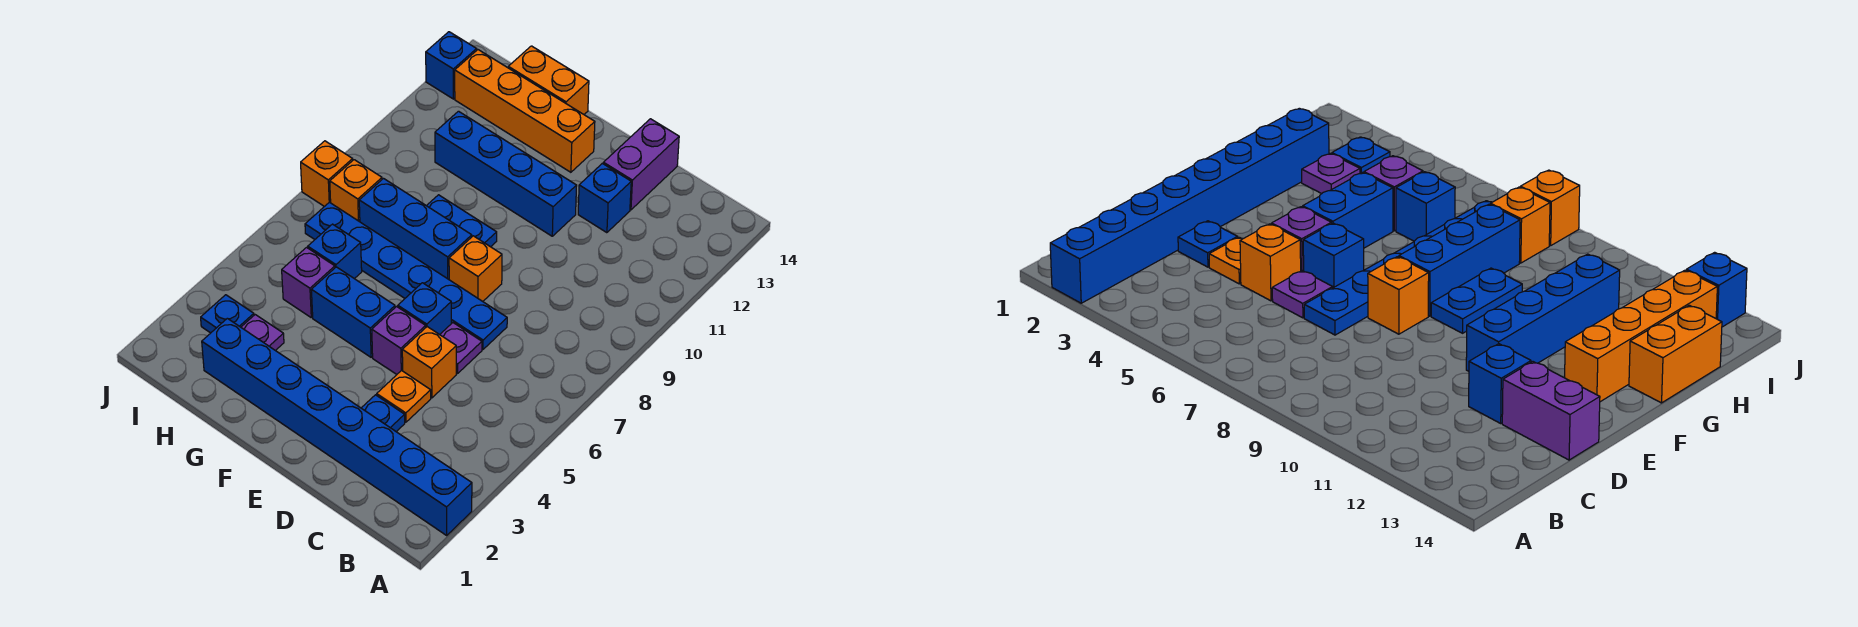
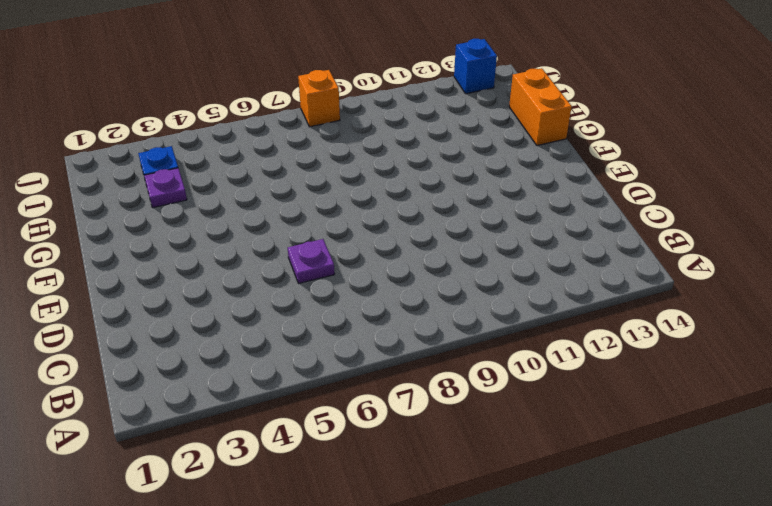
none -> blue brick A2:H2 level 1
none -> blue plate D3 level 1
none -> orange plate D4 level 1

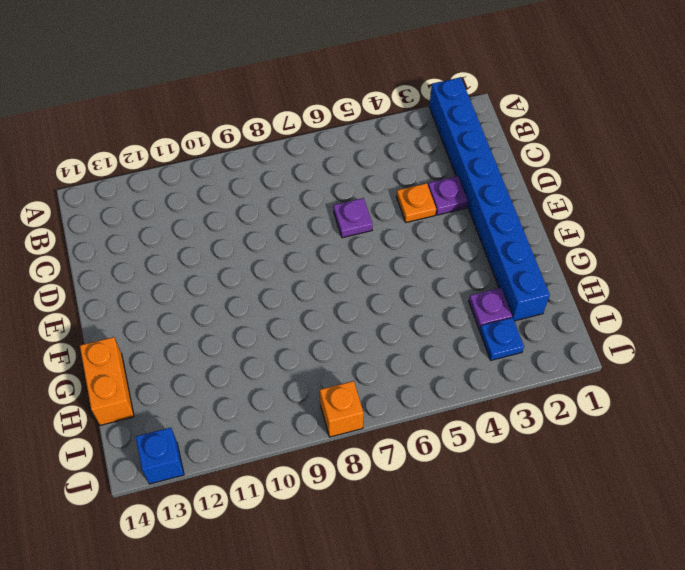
purple plate D3 level 1 -> blue plate D3 level 1
none -> orange brick D5 level 1
none -> blue plate D7:I7 level 1
none -> blue brick D12 level 1

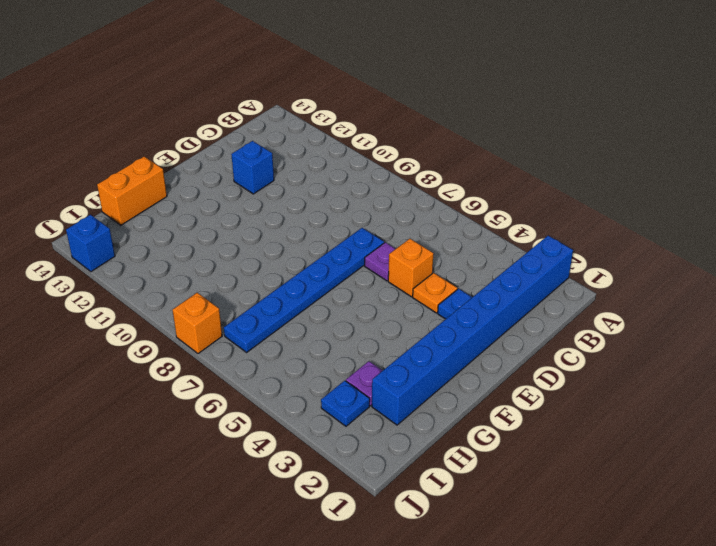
none -> purple brick D13:D14 level 1
none -> purple brick E5 level 1
none -> blue brick E6 level 1

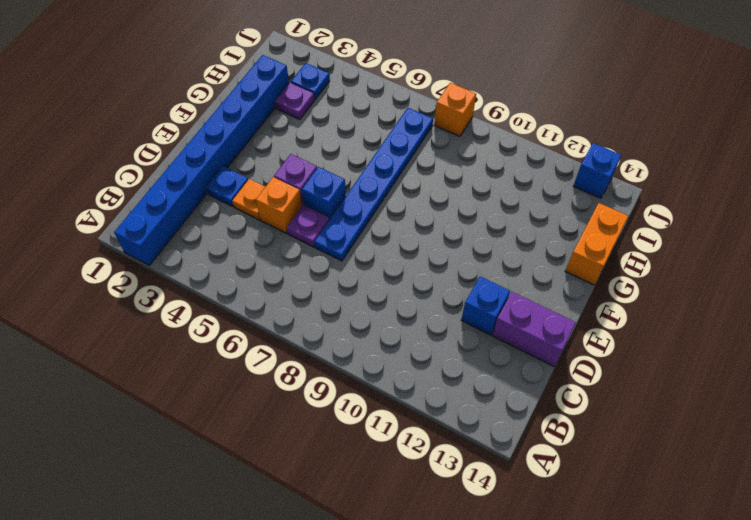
none -> orange brick E8 level 1
none -> blue brick E11:H11 level 1
none -> blue brick F5:G5 level 1

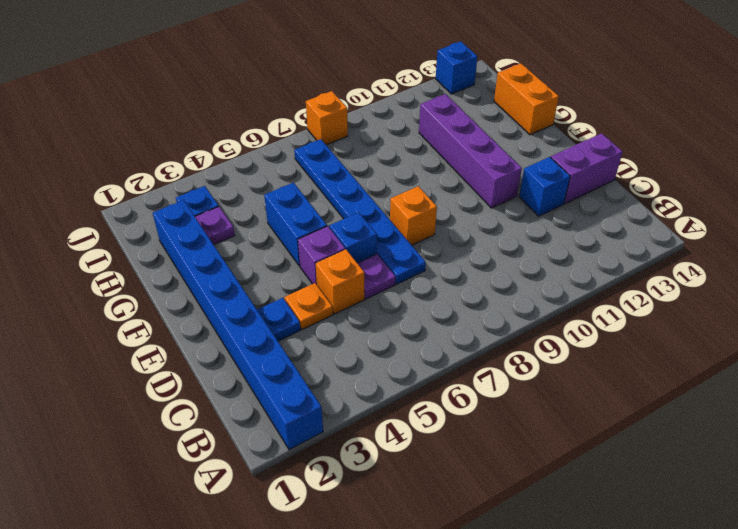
purple brick E11:H11 level 1 -> blue brick E11:H11 level 1
none -> blue brick F8:H8 level 1
none -> blue plate F9:G9 level 1
none -> orange brick F13:I13 level 1

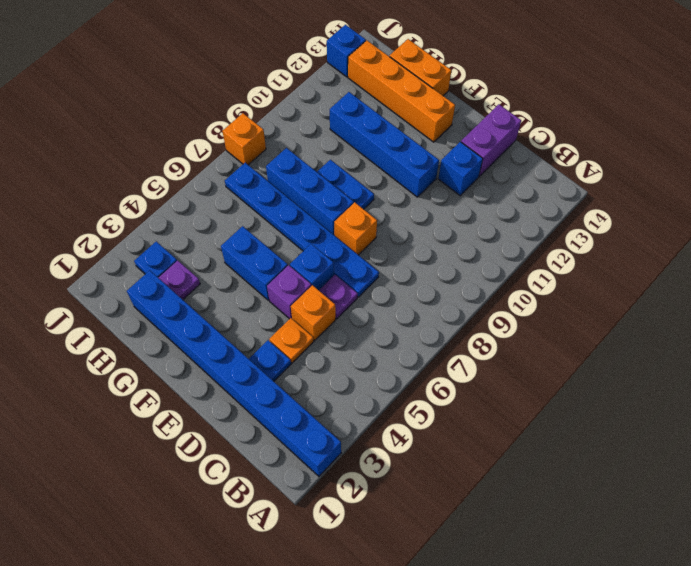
none -> purple brick H5 level 1
none -> blue brick H6 level 1
none -> orange brick I8 level 1

